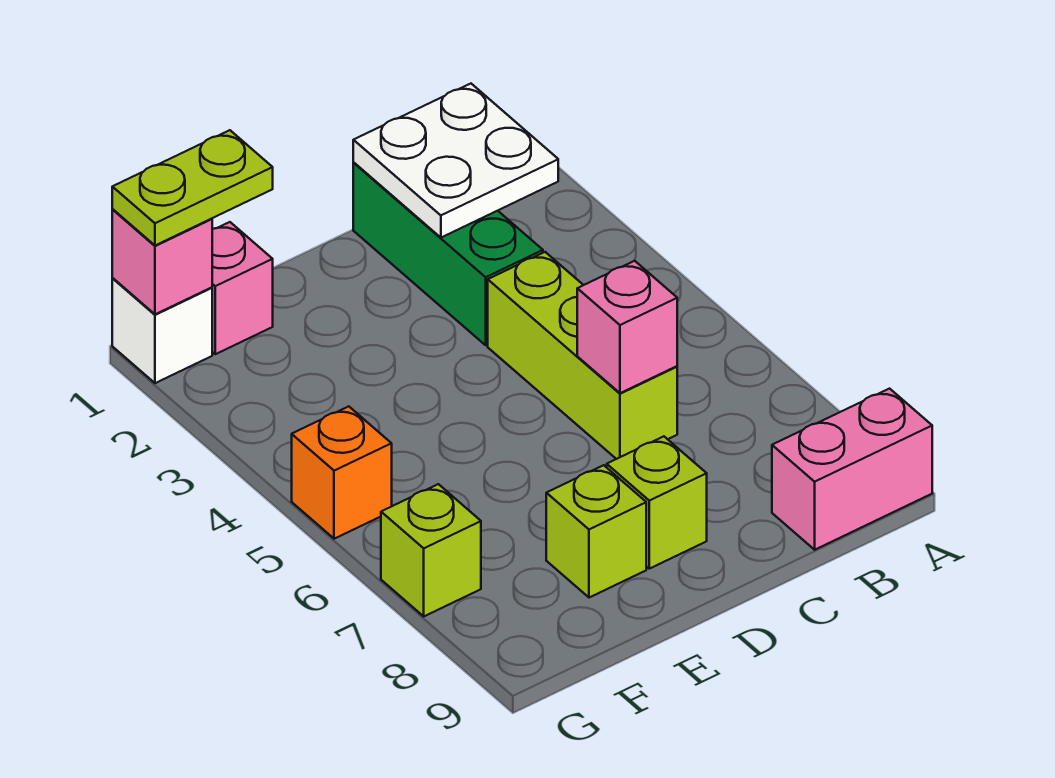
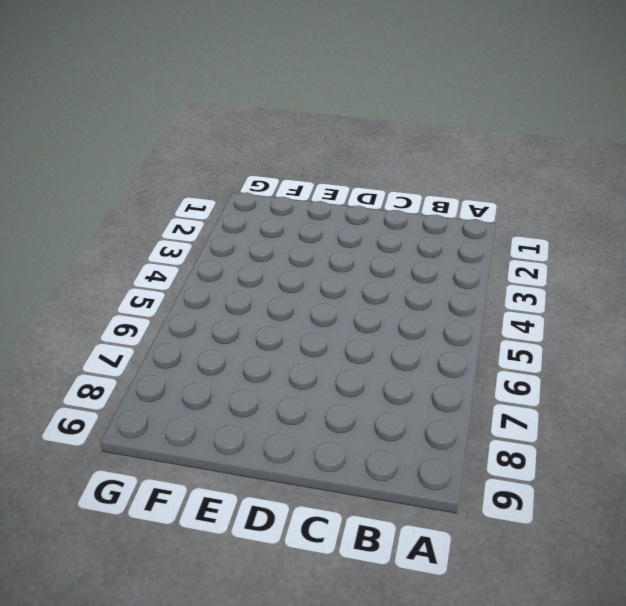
none -> pink brick A9:B9 level 1
none -> green brick C1:C3 level 1
none -> lime brick C4:C6 level 1

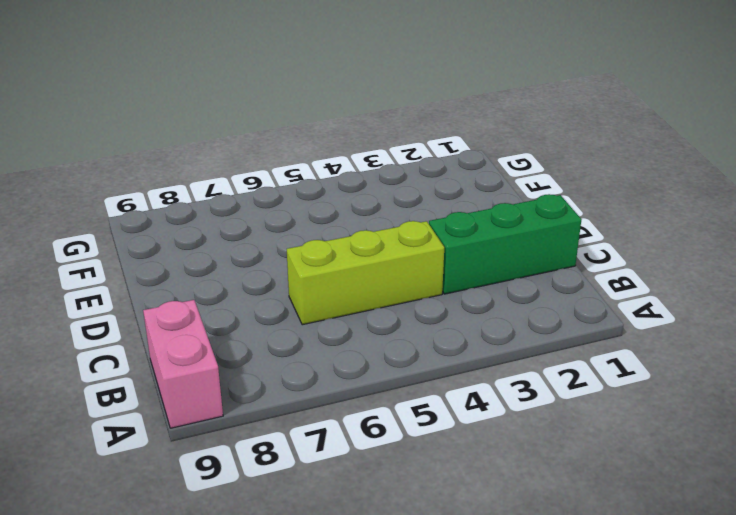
none -> lime brick D8 level 1
none -> lime brick E8 level 1
none -> pink brick F1 level 1

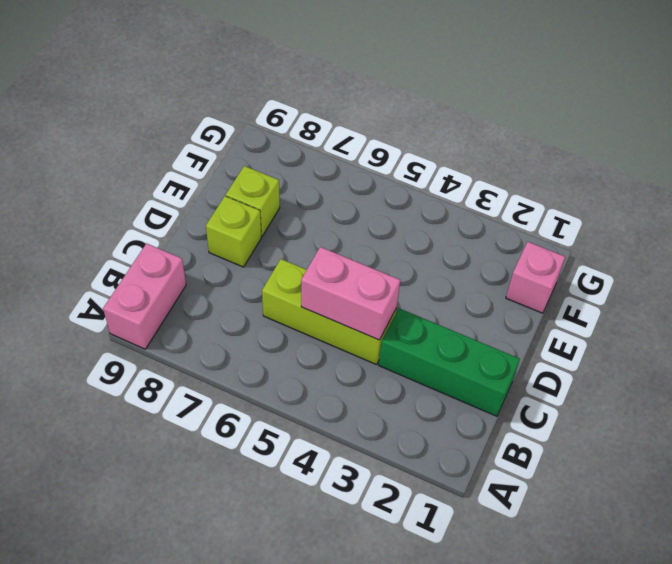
pink brick C4:C5 level 2 -> none
none -> white brick G1 level 1
none -> orange brick G5 level 1
none -> lime brick G7 level 1

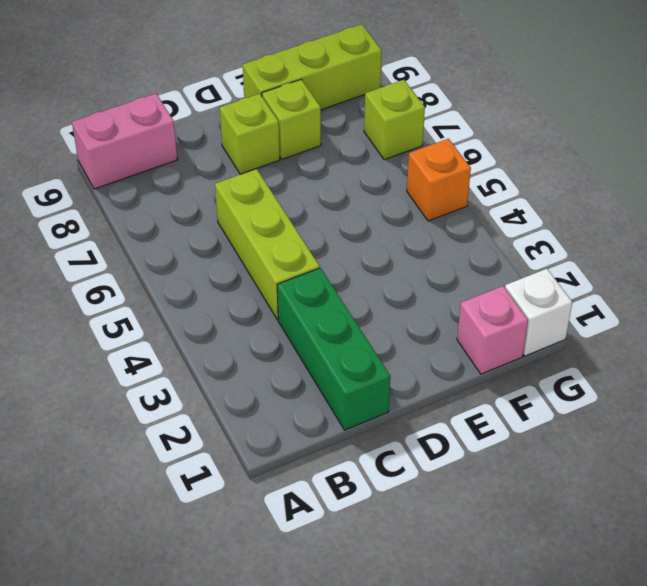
lime brick E9:G9 level 1 -> none
none -> white plate B1:C2 level 2
none -> pink brick C6 level 2
none -> pink brick G1 level 2

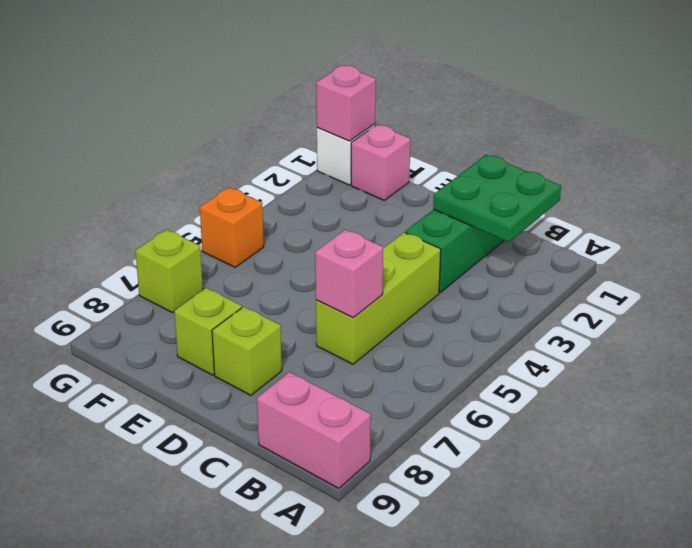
green plate B1:C2 level 2 -> white plate B1:C2 level 2
none -> lime plate F1:G1 level 3

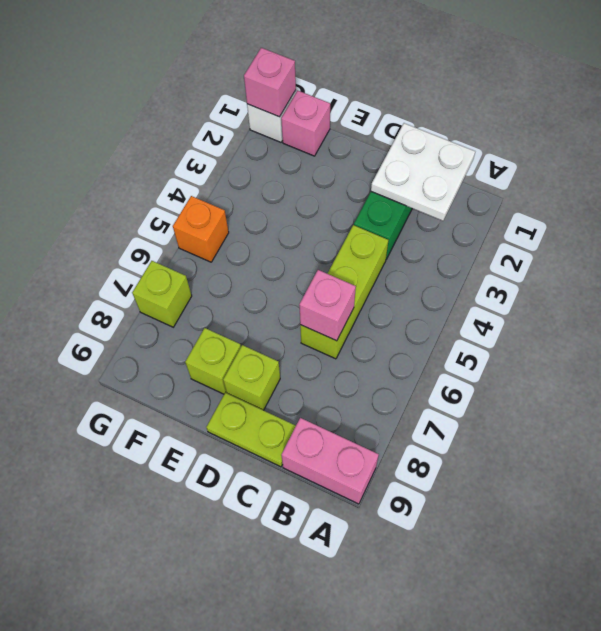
lime plate C9:D9 level 1 -> lime plate F1:G1 level 3

